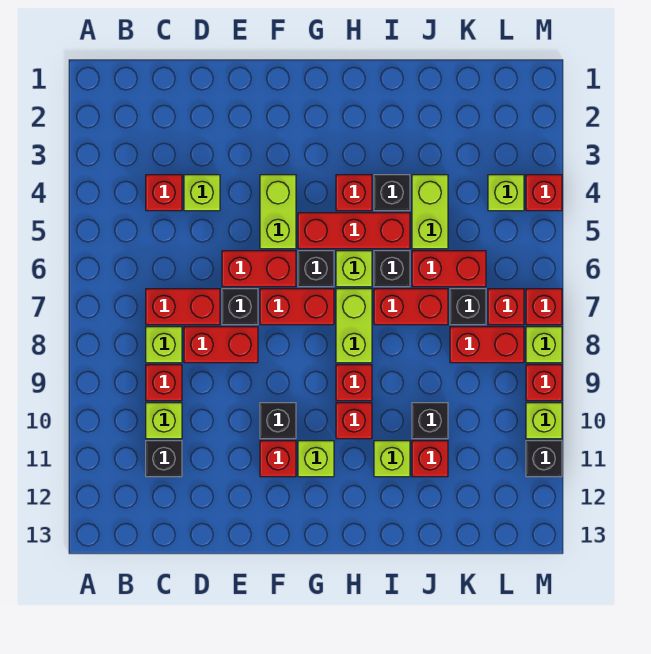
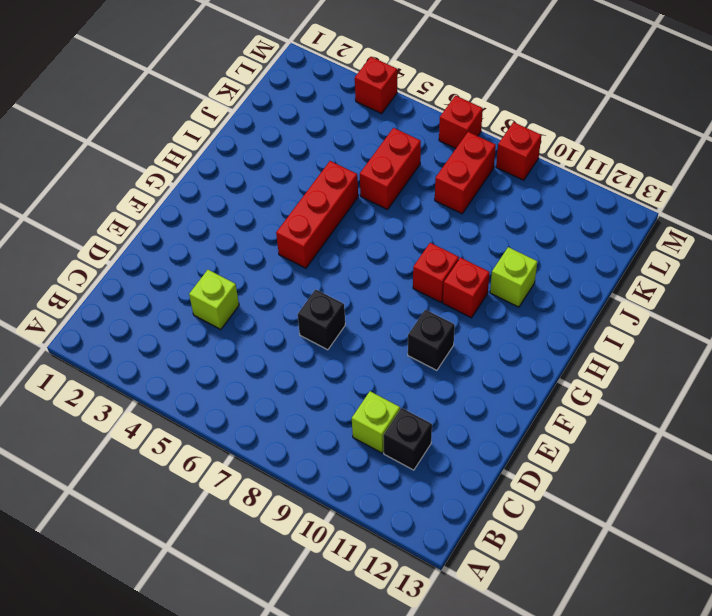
none -> red brick C4 level 1
none -> red brick C7:D7 level 1
none -> lime brick C8 level 1
none -> red brick C9 level 1

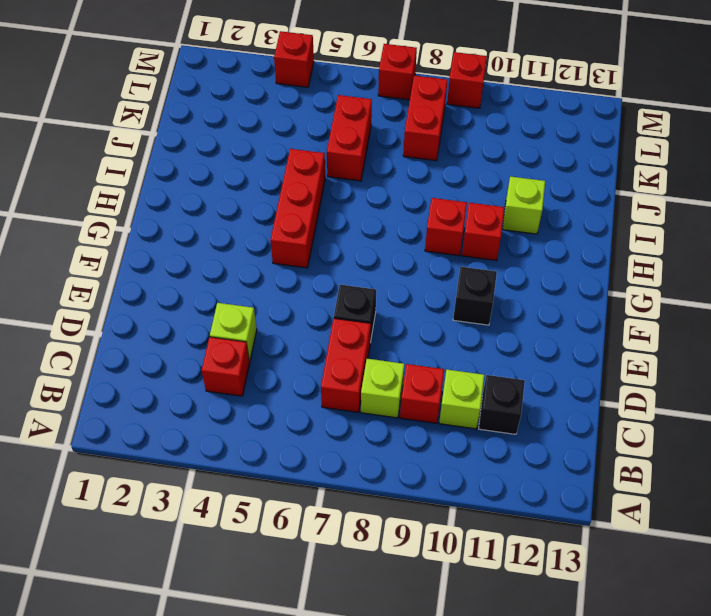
none -> red brick D8:E8 level 1
none -> red brick E6:F6 level 1
none -> lime brick F4:F5 level 1
none -> red brick F7:G7 level 1

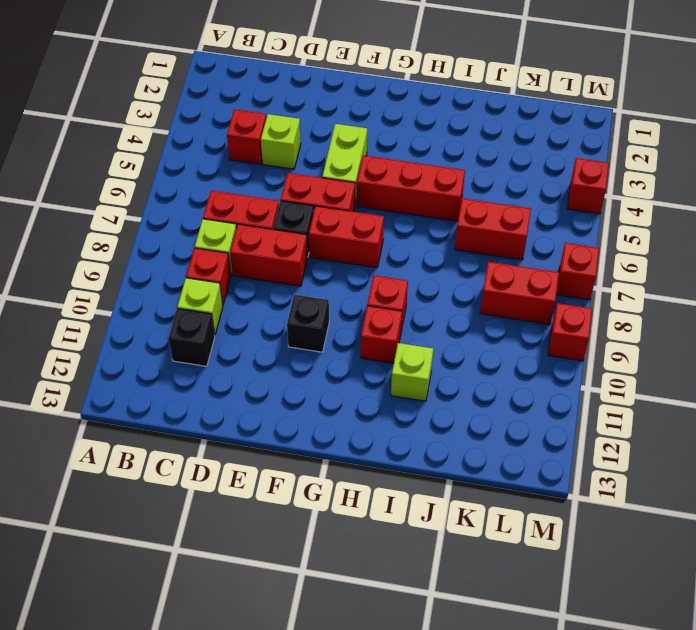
none -> red brick F11 level 1
none -> black brick G6 level 1
none -> lime brick G11 level 1
none -> red brick H4 level 1

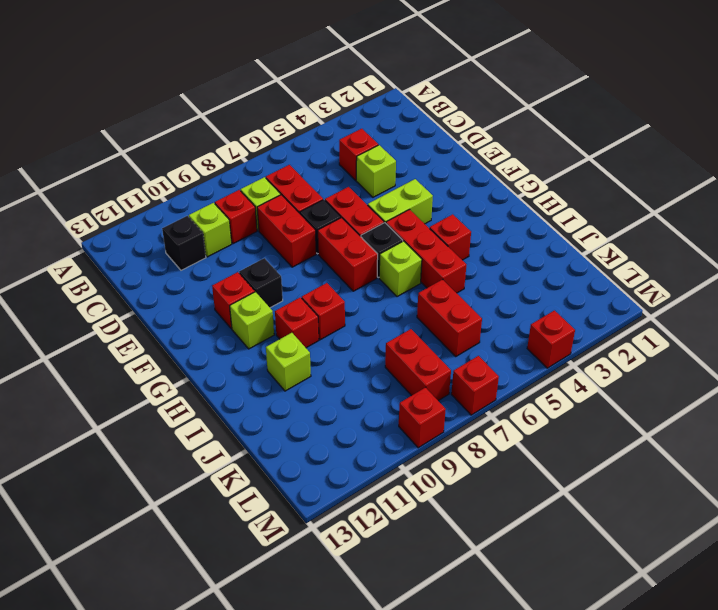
none -> lime brick H7:H8 level 1
none -> black brick I4 level 1
none -> black brick I6 level 1
none -> red brick I7:J7 level 1

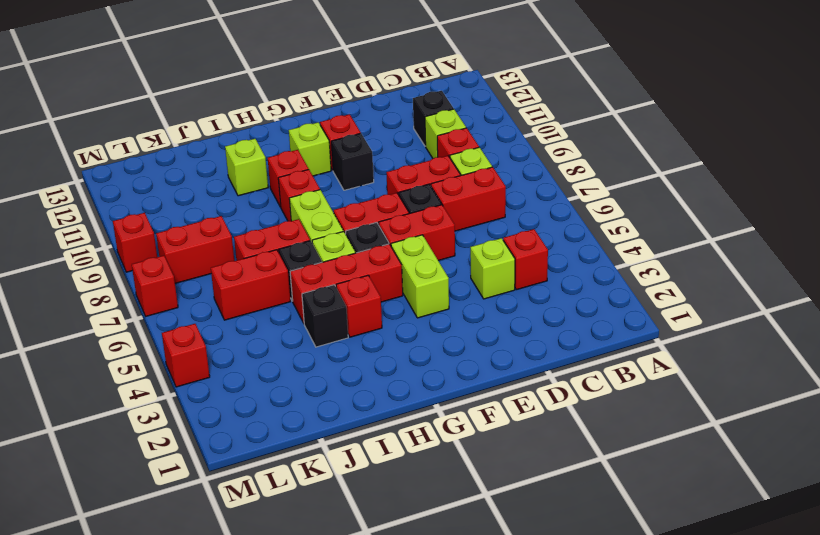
none -> lime brick J4:J5 level 1
none -> black brick J10 level 1
none -> red brick J11 level 1
none -> black brick K7 level 1

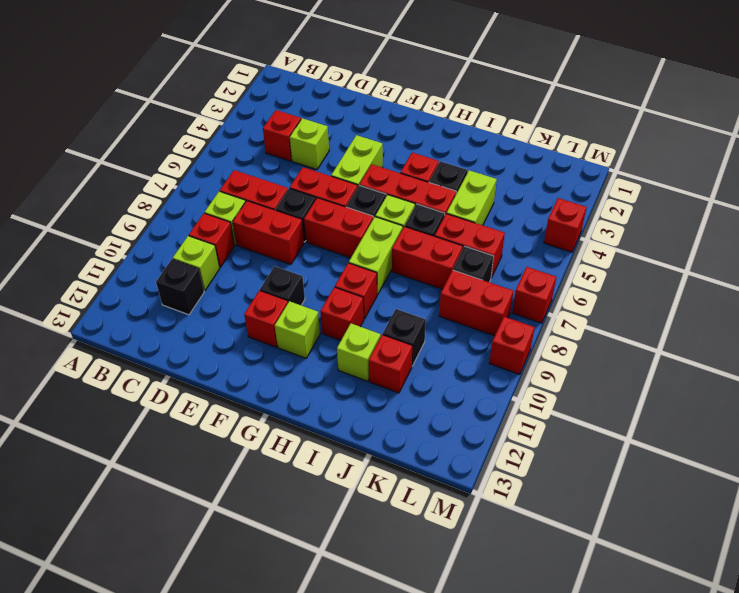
none -> lime brick L4 level 1
none -> red brick L7 level 1
none -> lime brick M8 level 1
none -> lime brick M10 level 1

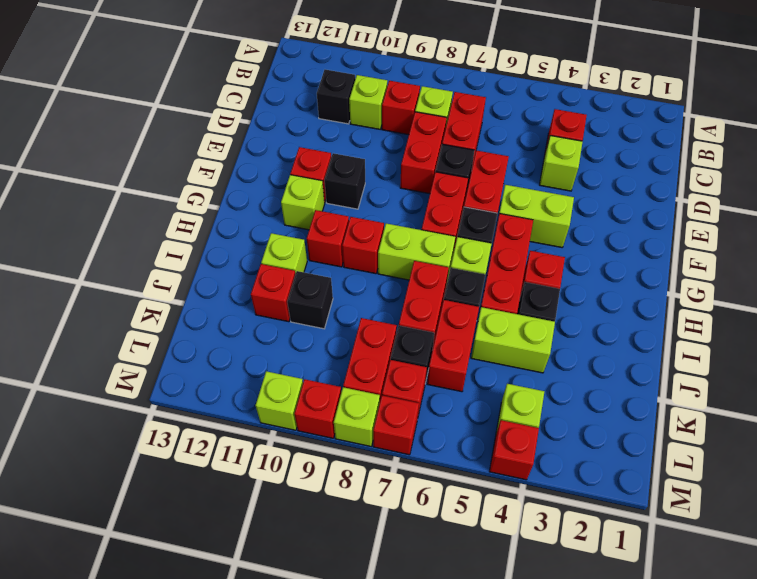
none -> black brick M11 level 1

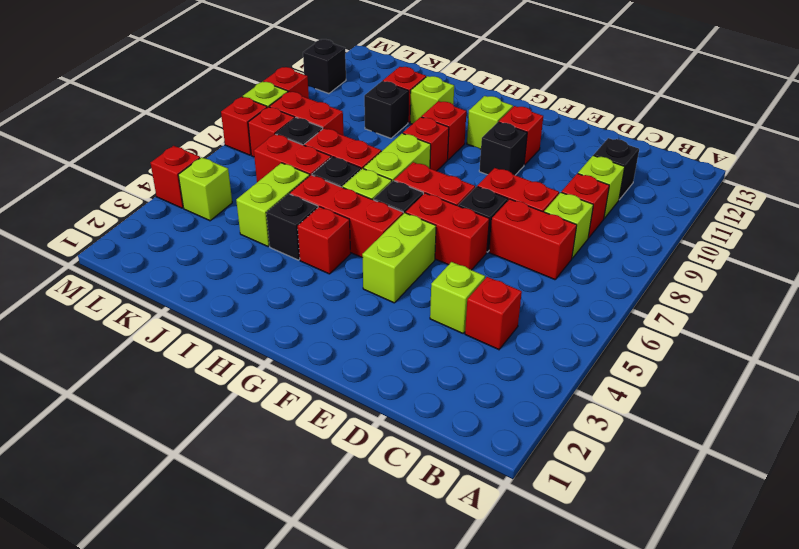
none -> lime brick M10 level 1

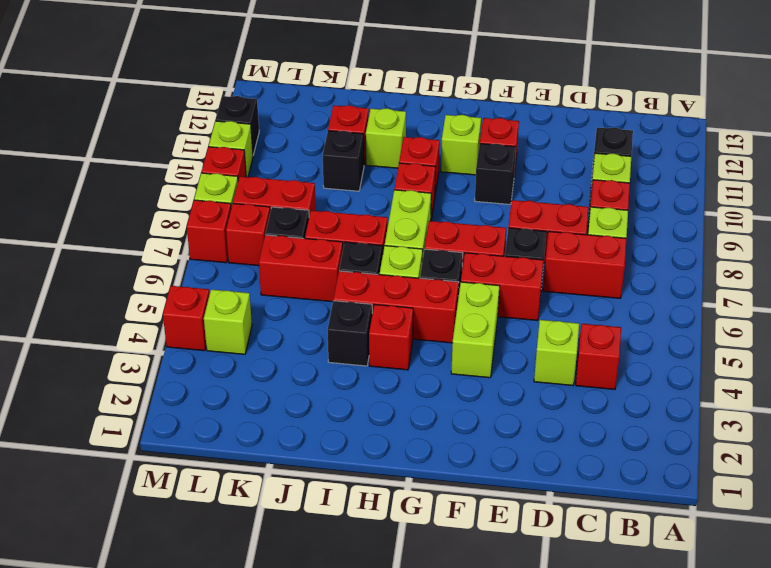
none -> lime brick J4:J5 level 1

